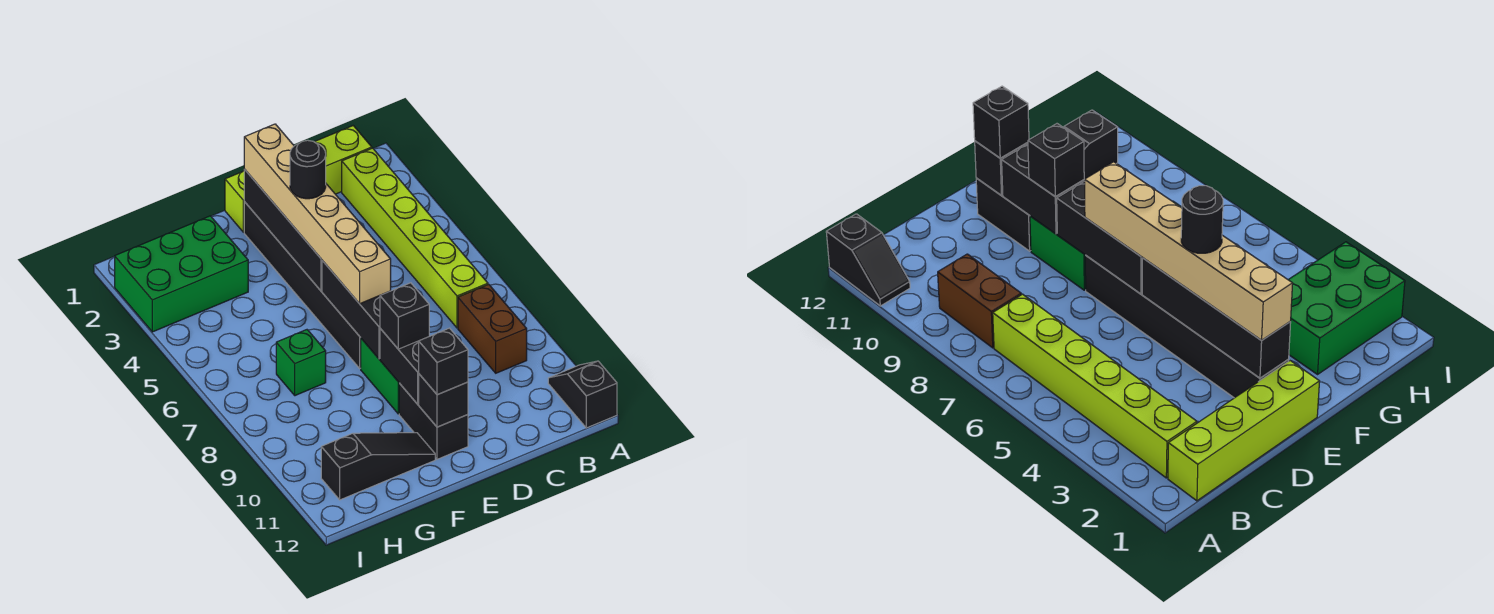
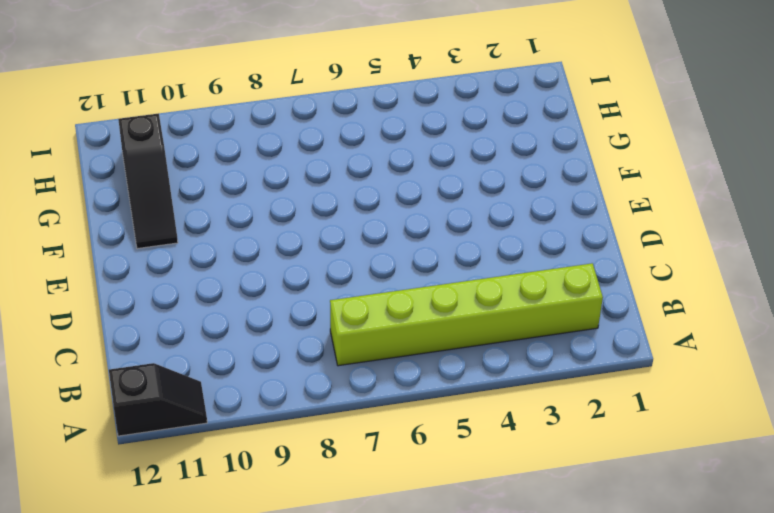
none -> lime brick B1:E1 level 1
none -> brown brick B8:B9 level 1
none -> black brick E2:E7 level 1

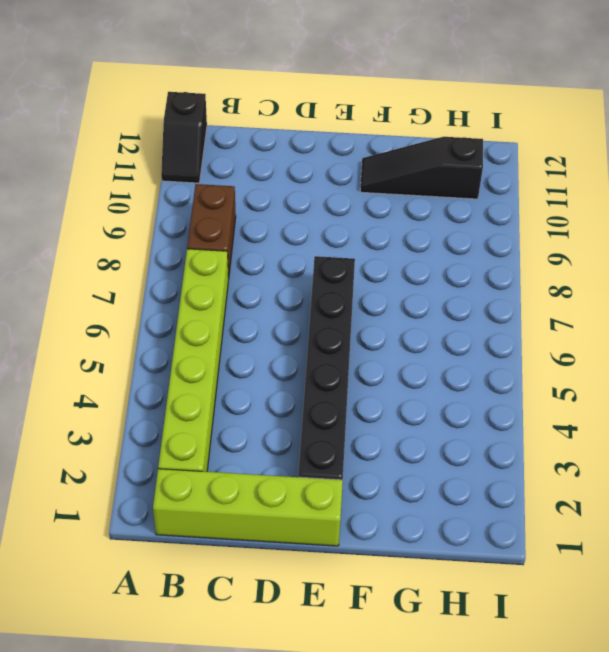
none -> green brick E8:E9 level 1
none -> black brick E10:E11 level 1
none -> green brick G2:I3 level 1

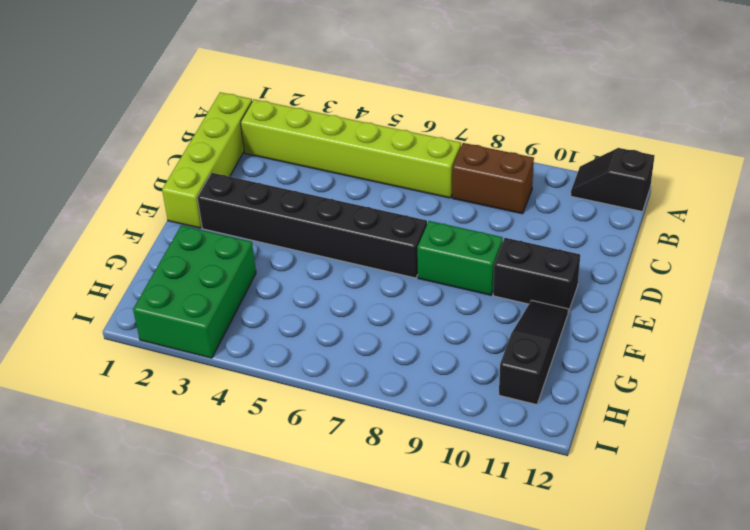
none -> green brick G7 level 1
none -> black brick E2:E5 level 2
none -> black brick E6:E8 level 2

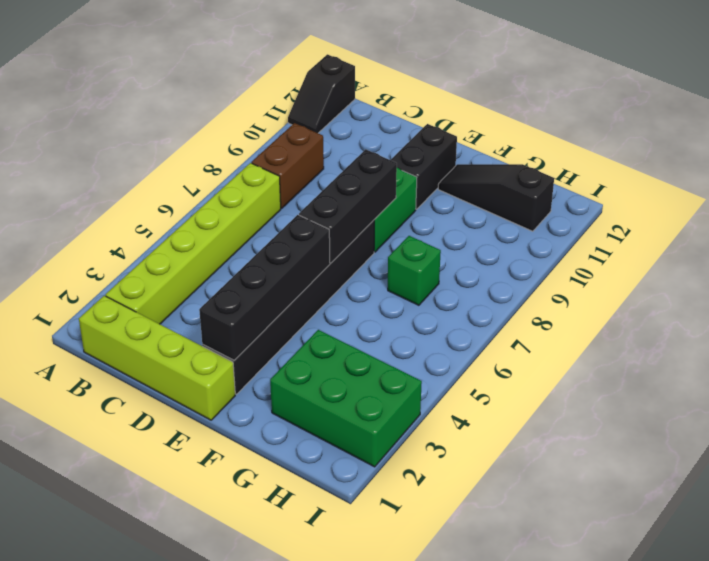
none -> black brick E9:E10 level 2
none -> black brick E11 level 2
none -> tan brick E2:E7 level 3

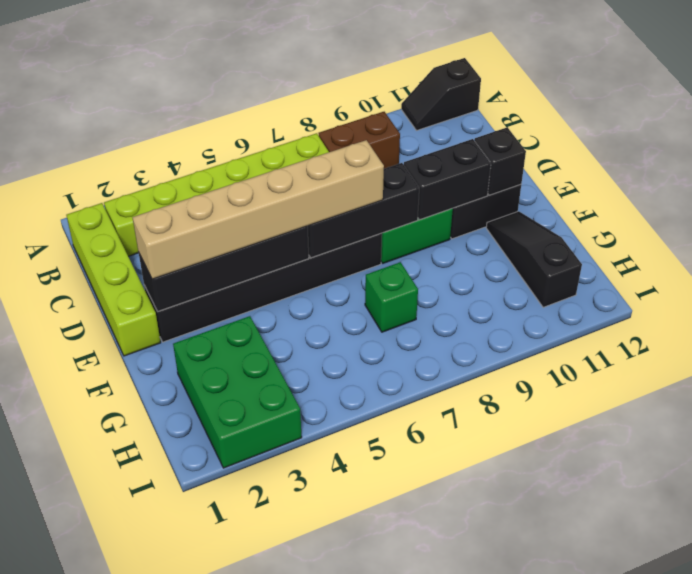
none -> black brick E9 level 3
none -> black brick E11 level 3
none -> black round brick E4 level 4

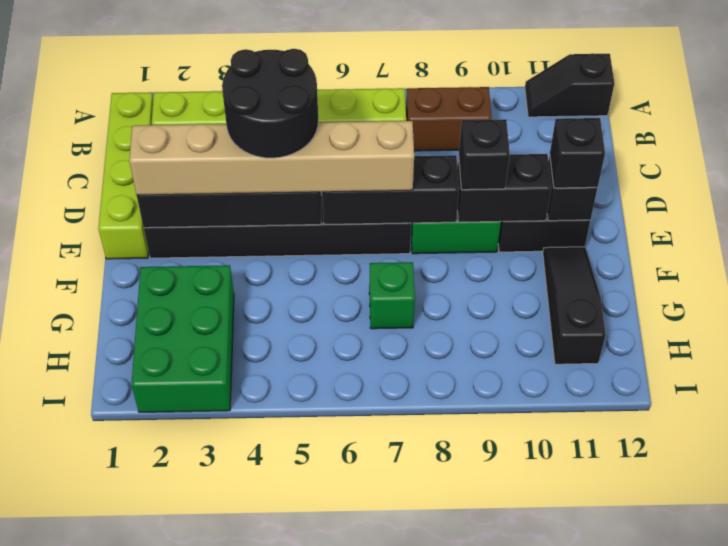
black round brick D4:E5 level 4 -> black round brick E4 level 4

